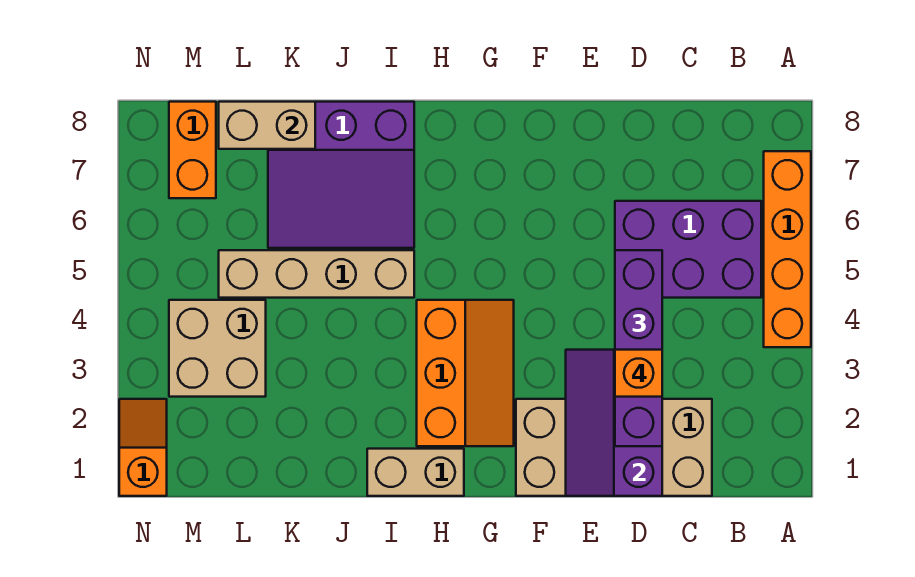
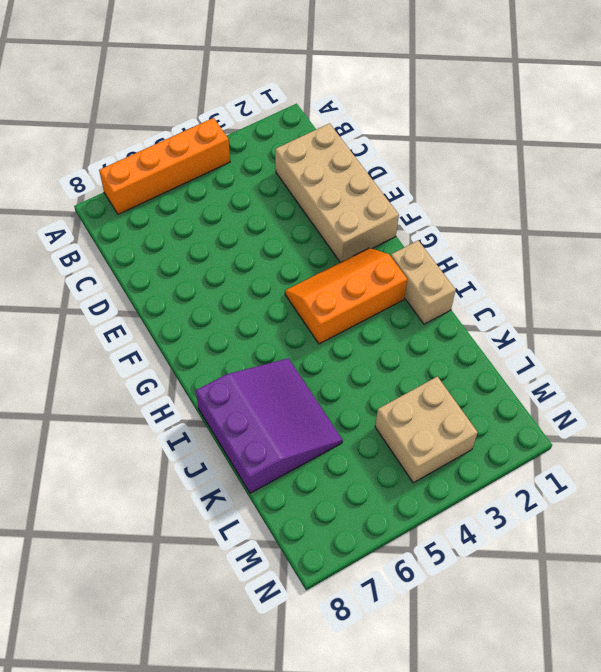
none -> purple brick B5:D6 level 1
none -> tan brick I5:L5 level 1
none -> orange brick M7:M8 level 1

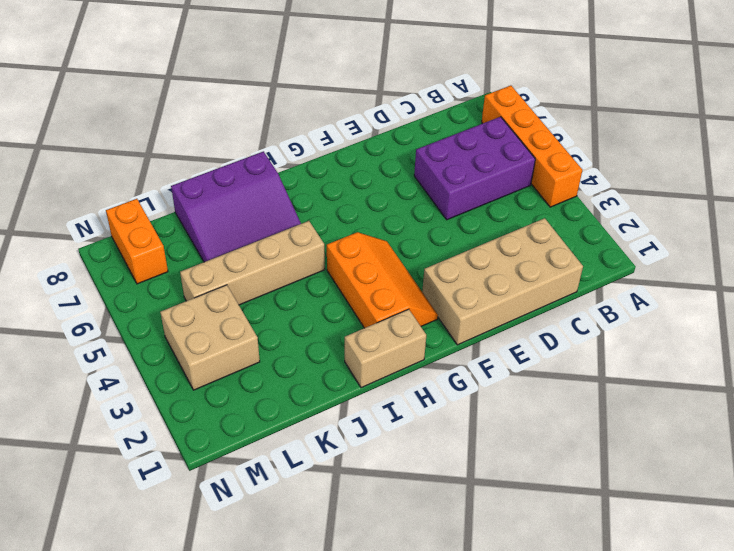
none -> orange slope N1:N2 level 1 top 1
none -> purple slope D1:E3 level 2 top D
none -> tan brick K8:L8 level 2

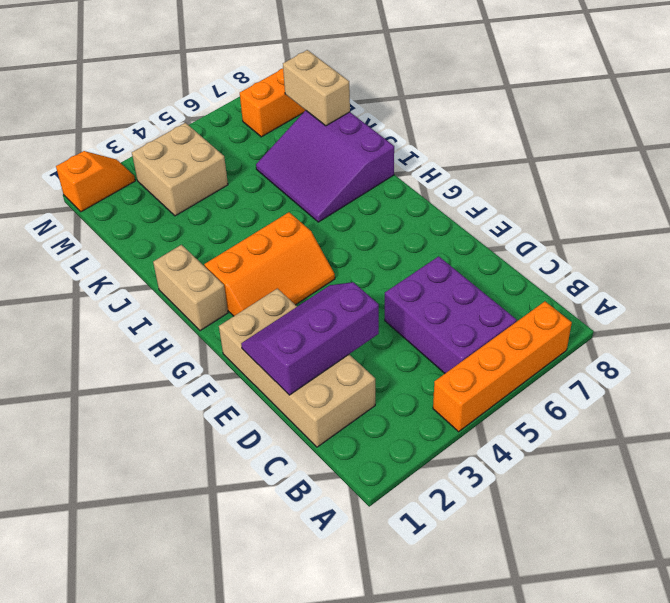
none -> tan brick I5:L5 level 1
none -> purple brick D2:D5 level 3
none -> orange brick D3 level 4

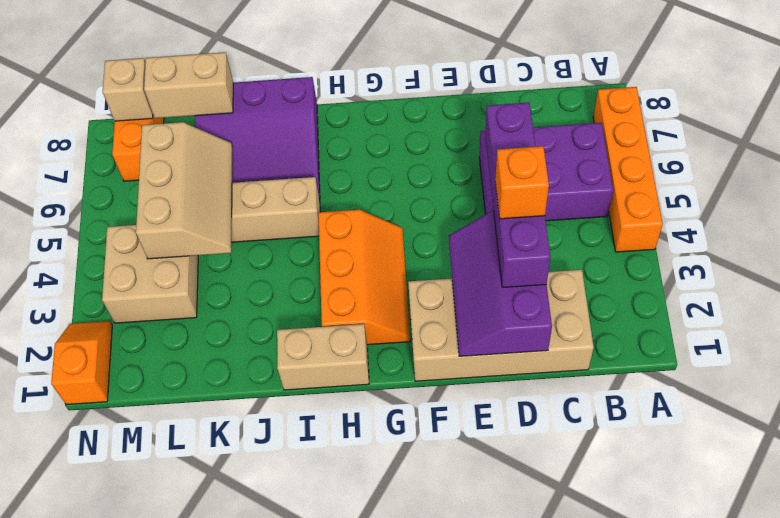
tan slope K4:L6 level 2 top L -> none
tan brick M8 level 2 -> none

